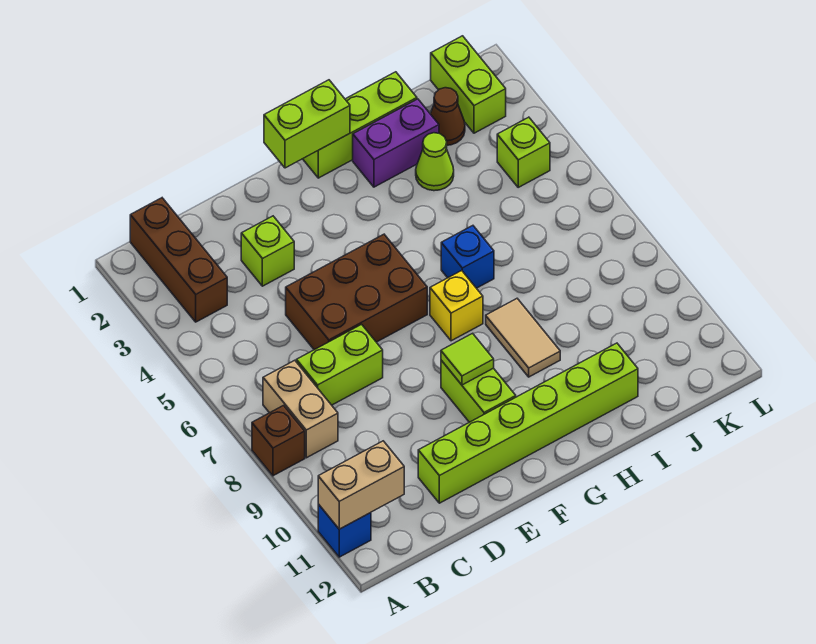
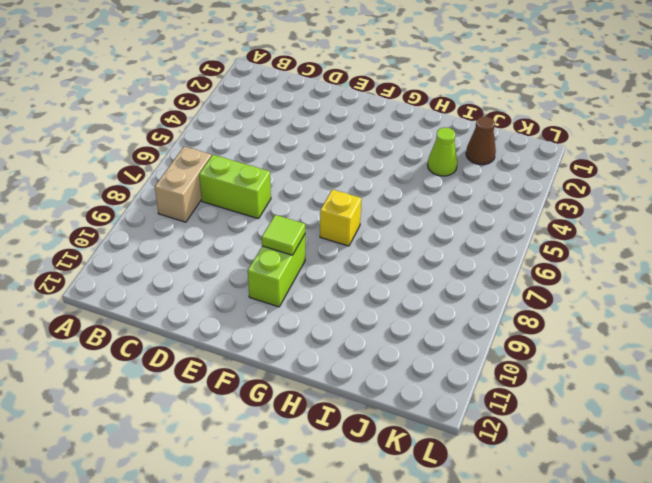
none -> brown brick A8 level 1
none -> blue brick A11 level 1
none -> brown brick B1:B3 level 1

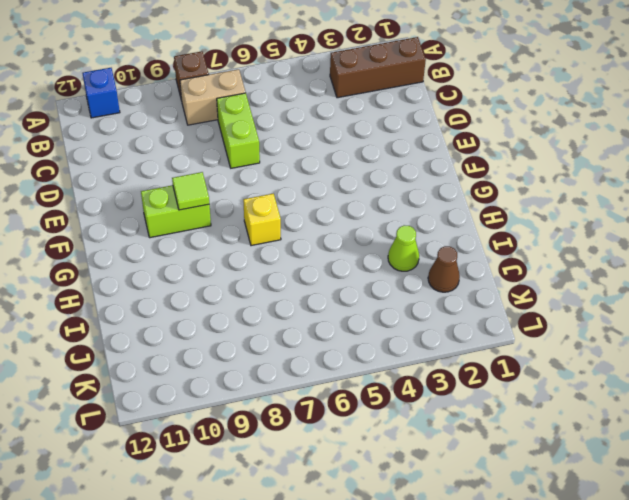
none -> lime brick D3 level 1
none -> brown brick D5:F6 level 1
none -> lime brick D11:I11 level 1

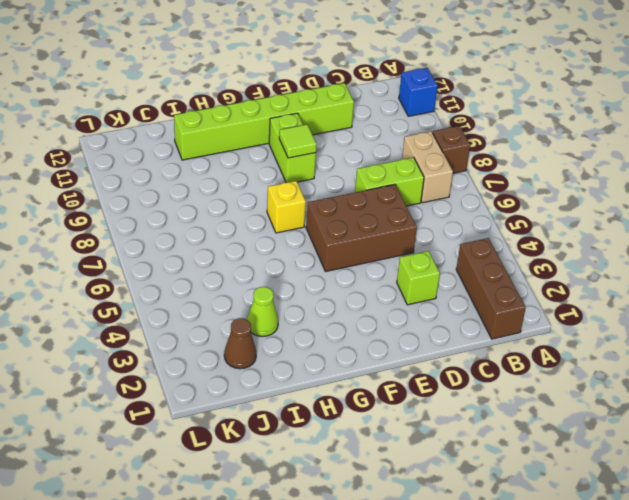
none -> lime brick G1:I1 level 1
none -> purple brick H2:I2 level 1
none -> blue brick H6 level 1

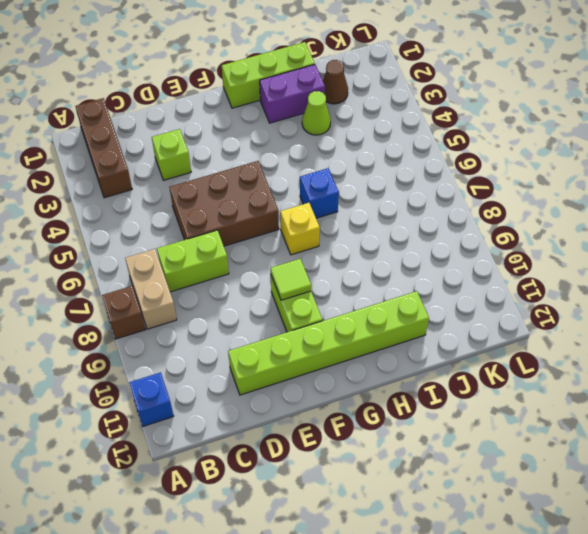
none -> tan tile H8:H9 level 1
none -> lime brick K1:K2 level 1
none -> lime brick K4 level 1

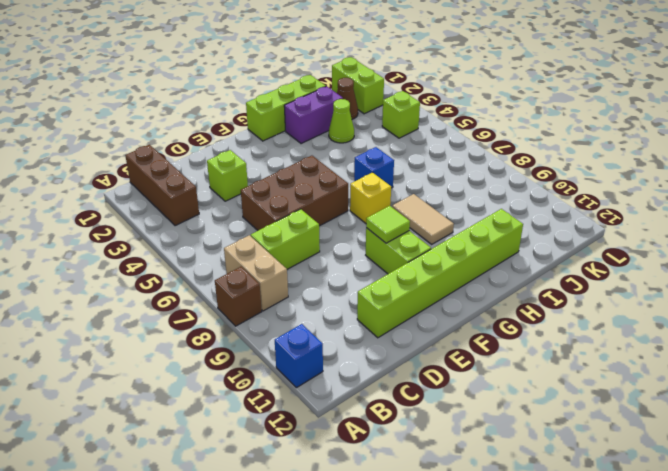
none -> tan brick A11:B11 level 2
none -> lime brick F1:G1 level 2

